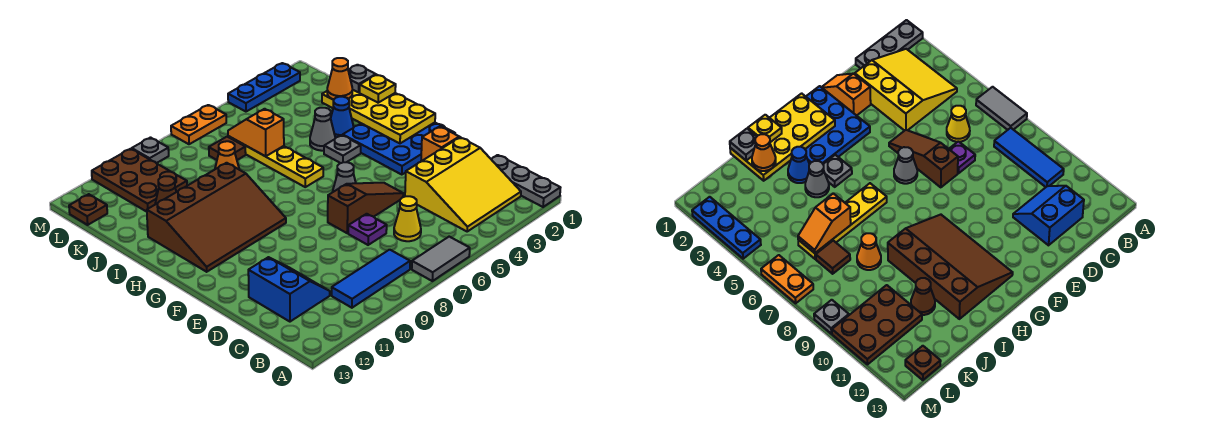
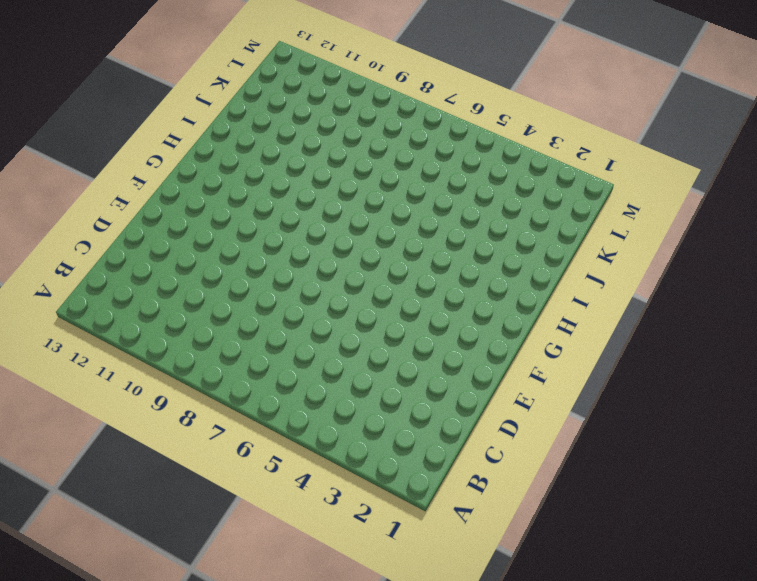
none -> grey plate A1:C1 level 1
none -> grey tile A6:A7 level 1
none -> yellow slope B2:D4 level 1 top D

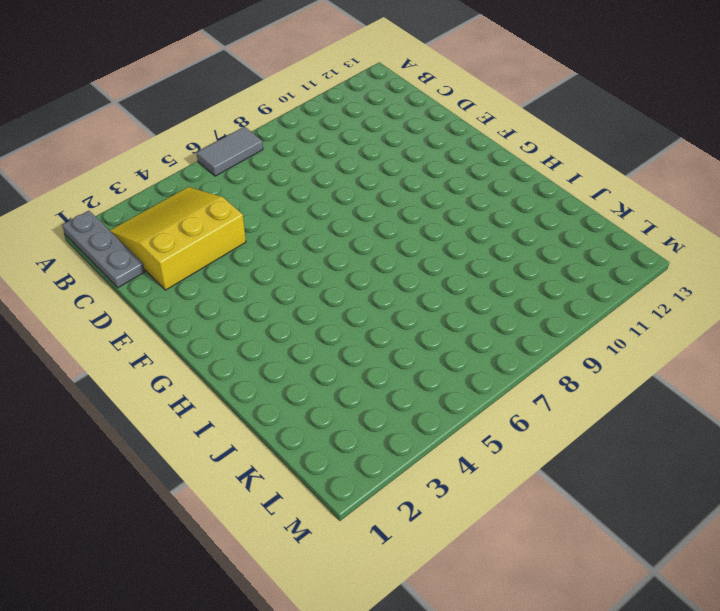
none -> blue tile B8:B10 level 1
none -> yellow cone C6 level 1
none -> blue slope C11:D12 level 1 top 12

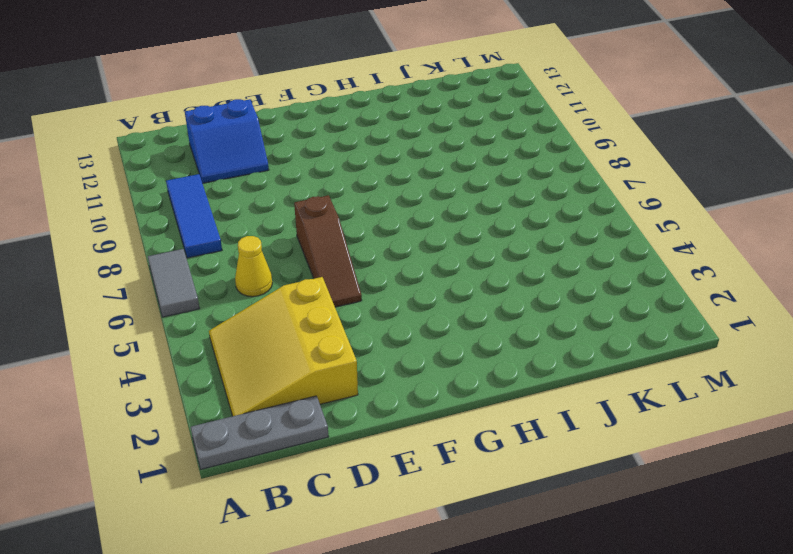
none -> purple plate D7 level 1
none -> orange slope E1:E2 level 1 top 2
none -> blue plate F1:H3 level 1

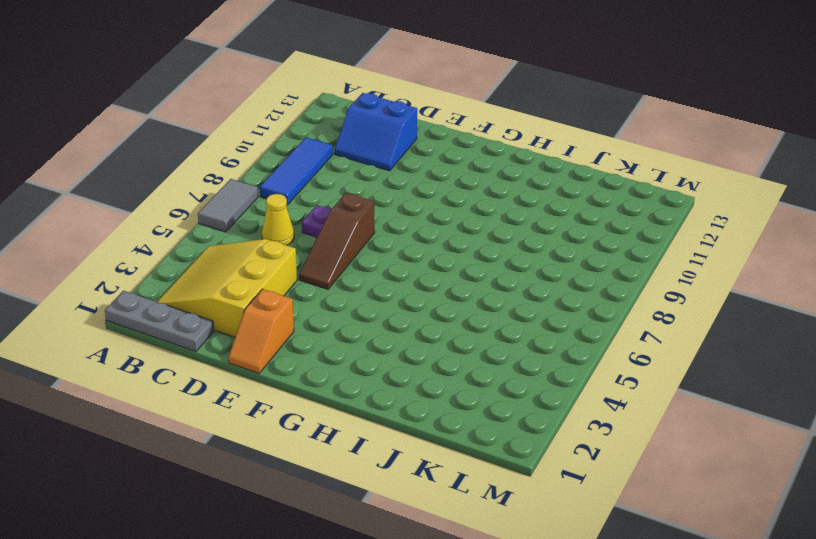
none -> blue plate F1:H3 level 1
none -> grey cone F6 level 1
none -> brown slope G9:I12 level 1 top I

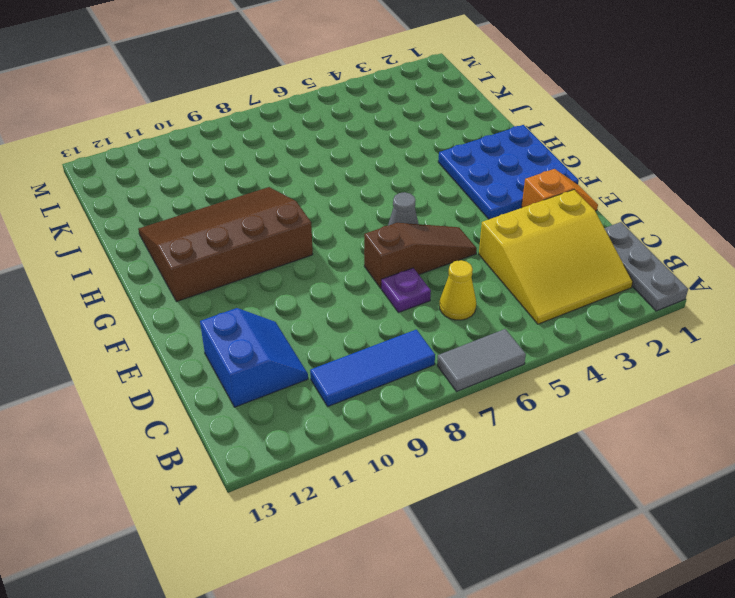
brown slope G9:I12 level 1 top G -> brown slope G9:I12 level 1 top I
none -> grey plate H4 level 1
none -> yellow plate H6:K6 level 1
none -> blue cone I3 level 1

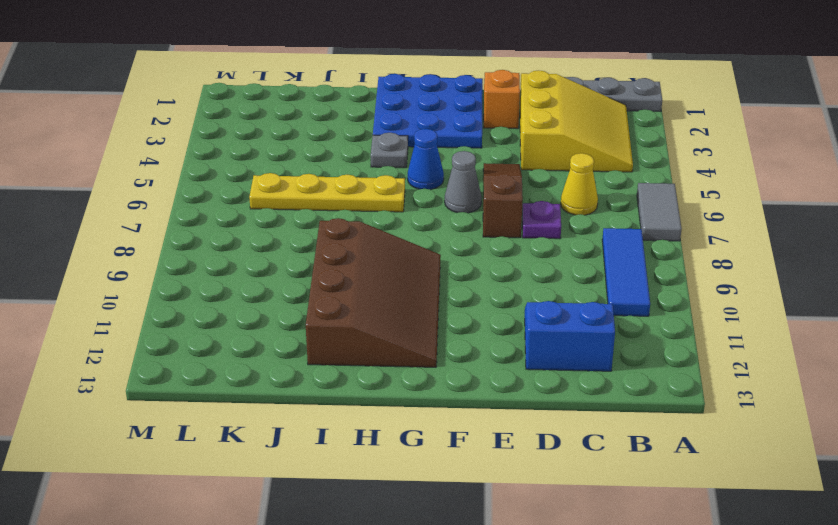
blue cone G5 level 1 -> blue cone I3 level 1
none -> grey cone I4 level 1
none -> orange cone J8 level 1
none -> brown cone J11 level 1

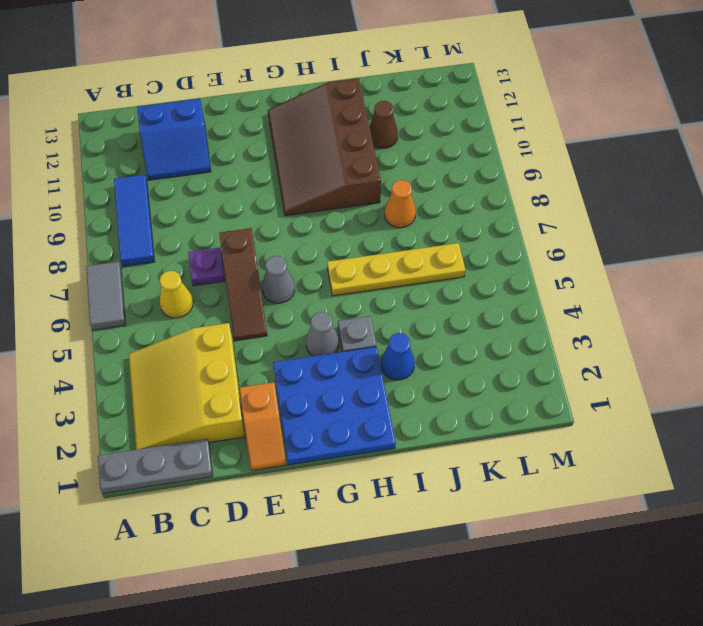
grey cone G4 level 1 -> grey cone I4 level 1
none -> brown tile K7 level 1
none -> brown plate K10:M11 level 1
none -> brown plate L13 level 1

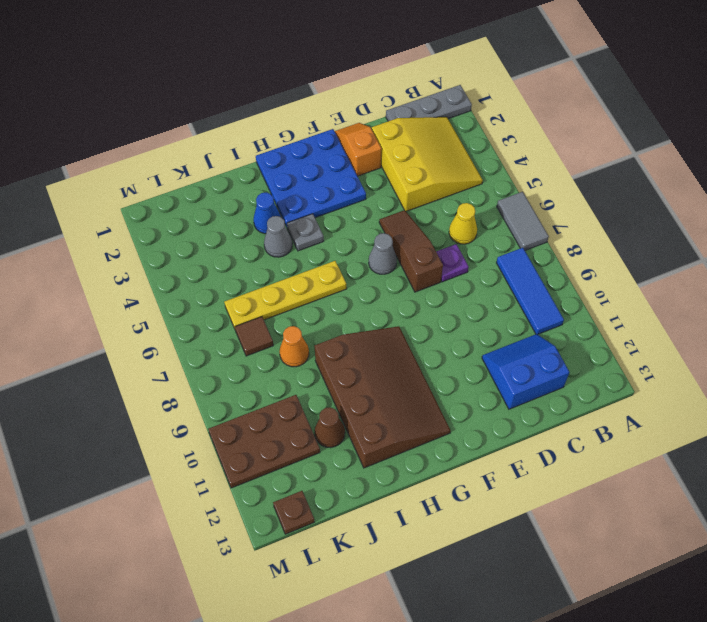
none -> blue plate M2:M4 level 1
none -> orange plate M6:M7 level 1
none -> grey plate M9 level 1

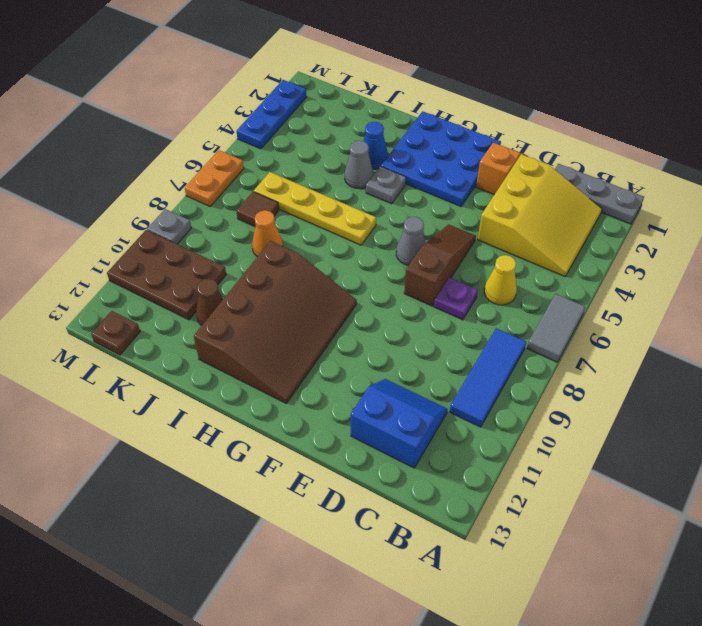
none -> yellow plate G1:J2 level 2
none -> orange slope J6:K6 level 2 top J
none -> yellow plate I1 level 3

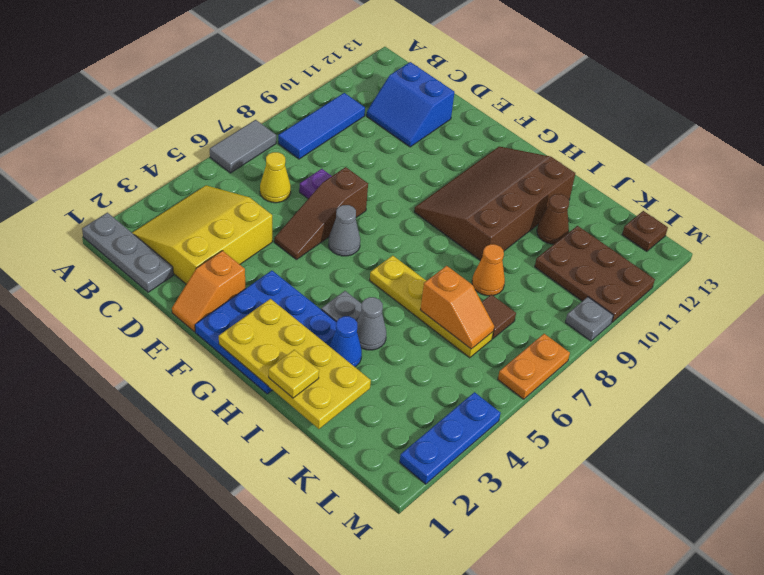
none -> grey plate J1 level 3
none -> orange cone J2 level 3

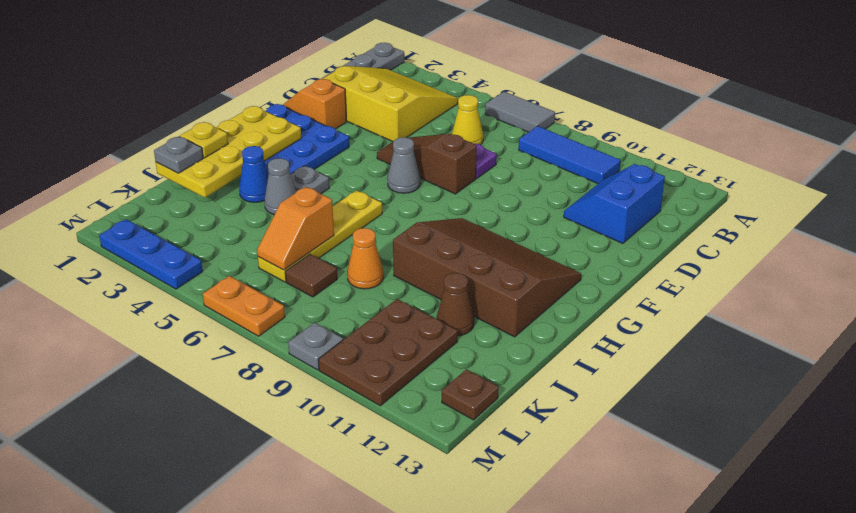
none -> orange cone J2 level 3

